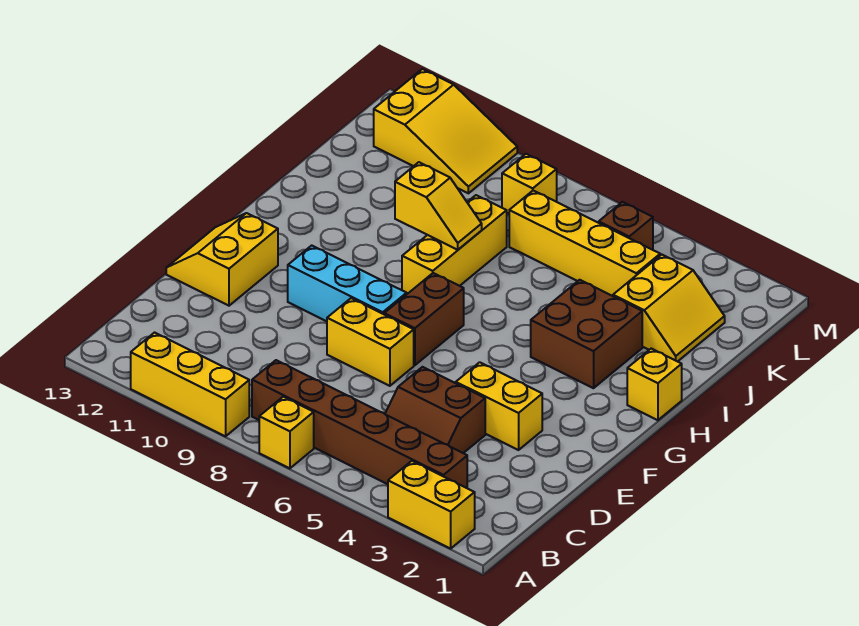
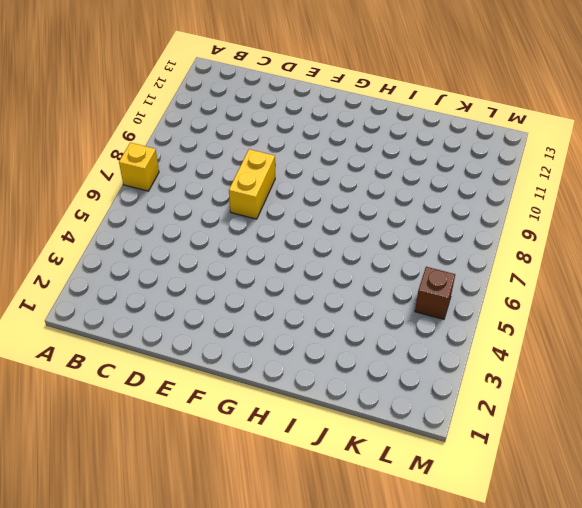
none -> yellow brick A2:A3 level 1
none -> yellow brick A9:A11 level 1
none -> brown brick B3:B8 level 1

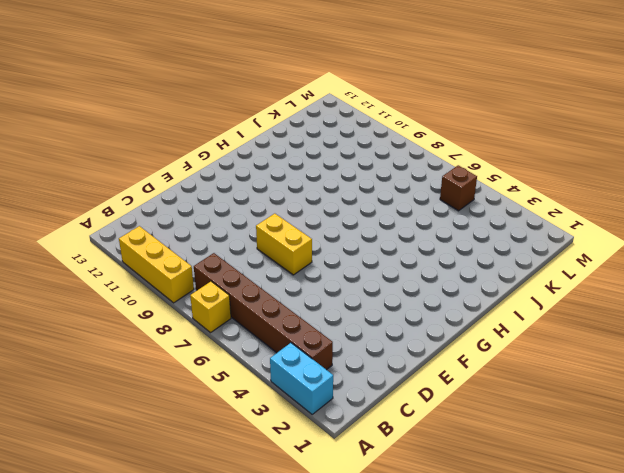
cyan brick A2:A3 level 1 -> yellow brick A2:A3 level 1
none -> brown slope C4:D5 level 1 top D
none -> yellow brick E3:E4 level 1
none -> yellow slope E12:F13 level 1 top 12

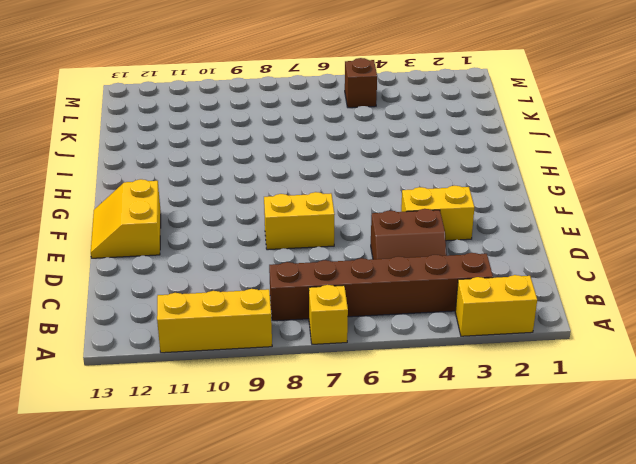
none -> brown brick F7:G7 level 1
none -> cyan brick F8:F10 level 1
none -> yellow brick H1 level 1

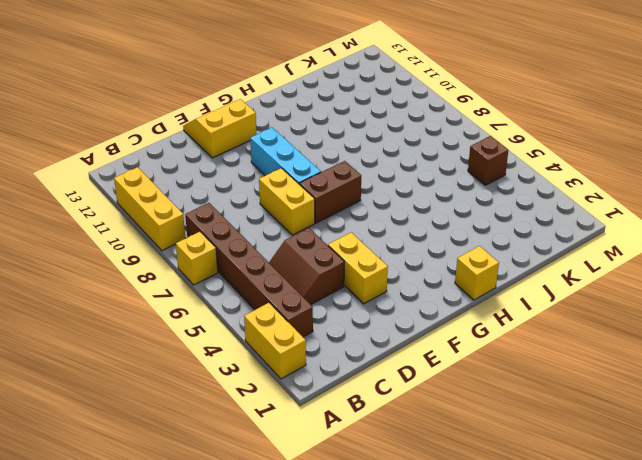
none -> brown brick H3:I4 level 1
none -> yellow brick H8:J8 level 1
none -> yellow slope J2:K3 level 1 top 3

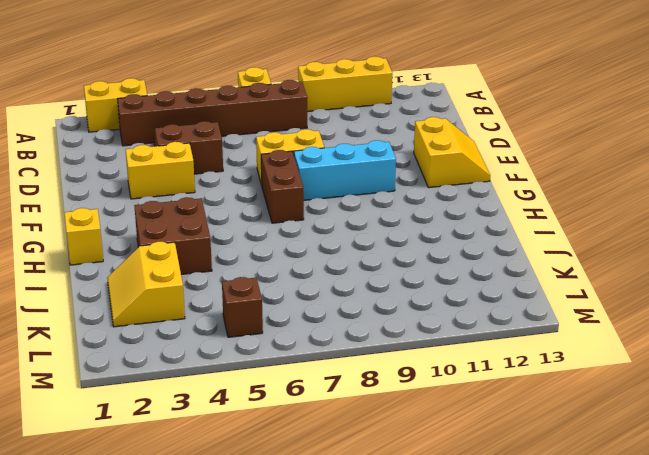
none -> yellow brick H8:J8 level 1
none -> yellow brick K4:K7 level 1
none -> yellow brick L8 level 1

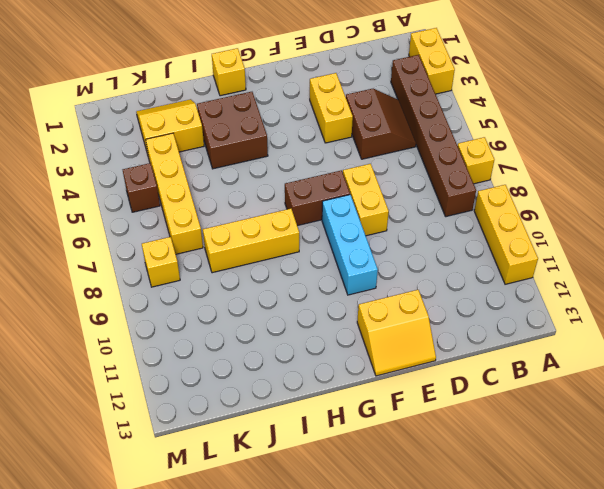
none -> yellow slope L10:M12 level 1 top 12
none -> yellow slope I8:I9 level 2 top 9

